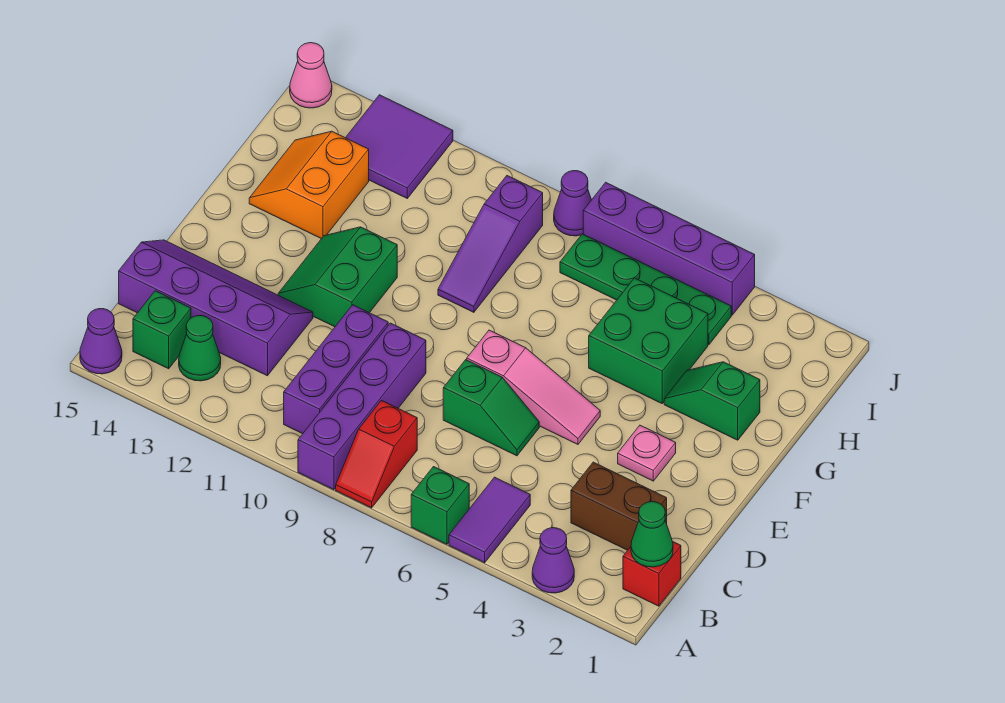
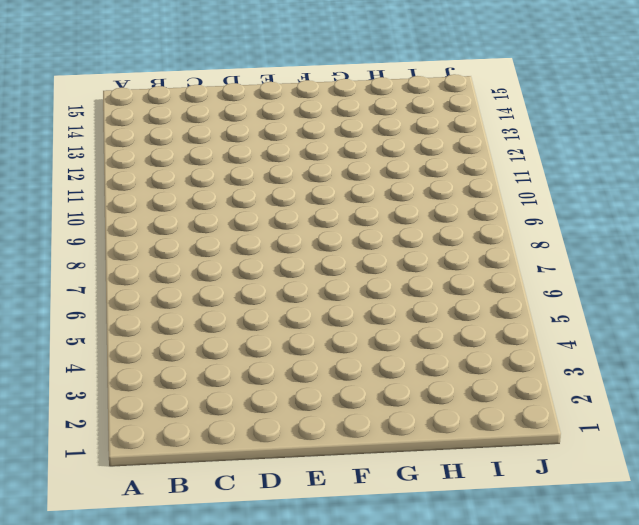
none -> purple cone A3 level 1
none -> purple tile A5:B5 level 1
none -> green brick A6 level 1

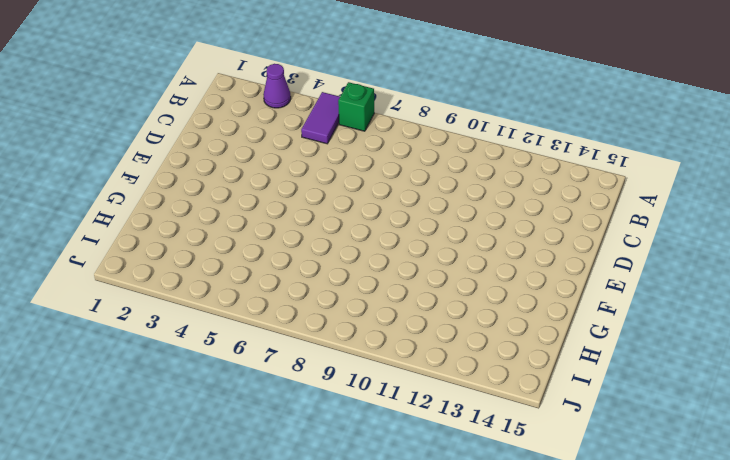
none -> red slope A8:B8 level 1 top B
none -> purple brick A9:D9 level 1
none -> purple cone A15 level 1

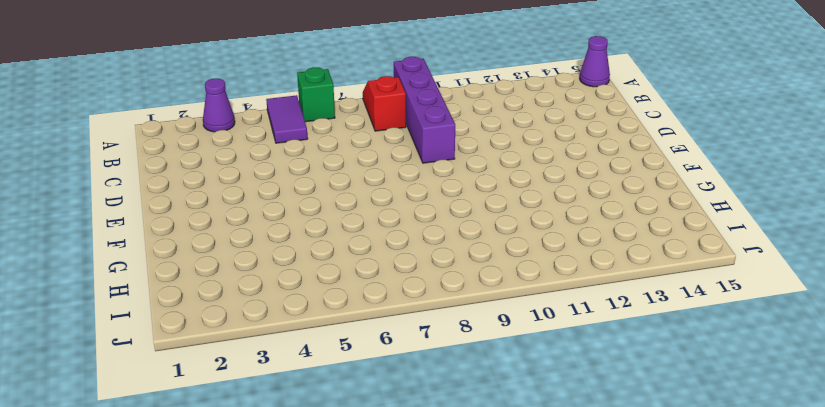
none -> red brick B1 level 1
none -> purple brick B10:D10 level 1
none -> green cone B13 level 1

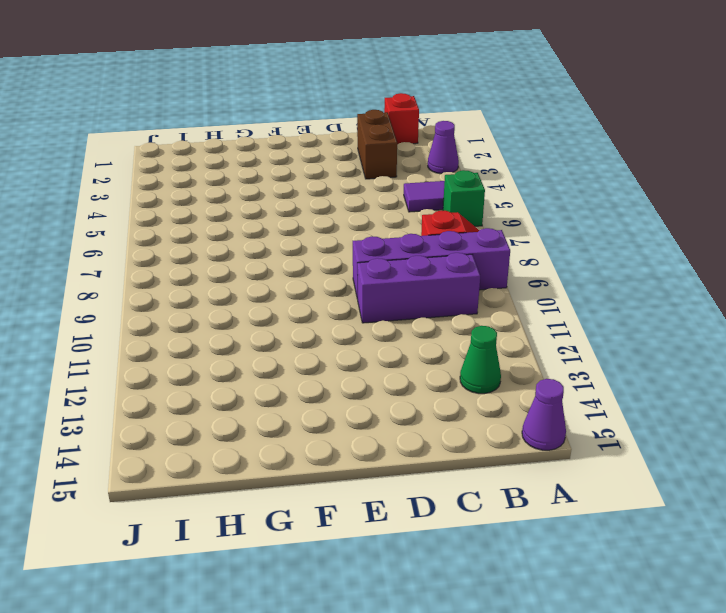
none -> green brick B14 level 1
none -> purple slope C12:D15 level 1 top C
none -> green slope D6:D7 level 1 top 7

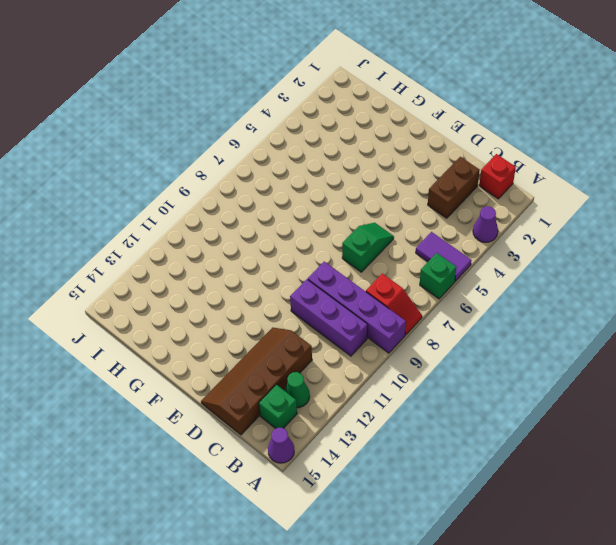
brown slope C12:D15 level 1 top C -> purple slope C12:D15 level 1 top C
none -> pink plate E3 level 1
none -> pink slope E5:E7 level 1 top 7
none -> green slope E11:F12 level 1 top 11

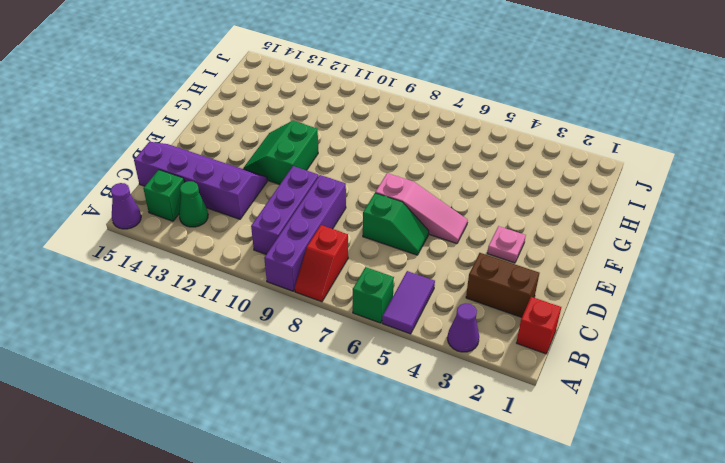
none -> green slope G2:G3 level 1 top 2
none -> green brick G4:H5 level 1
none -> purple slope G9:I9 level 1 top I

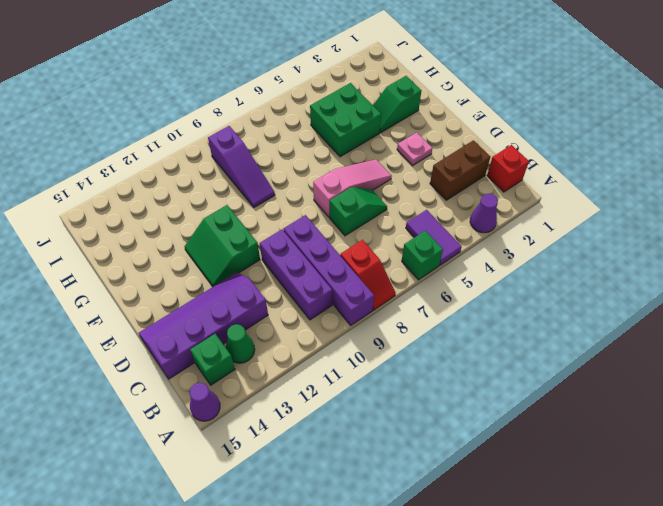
none -> orange slope G13:H14 level 1 top 13
none -> green plate I4:I7 level 1
none -> purple tile I12:J13 level 1

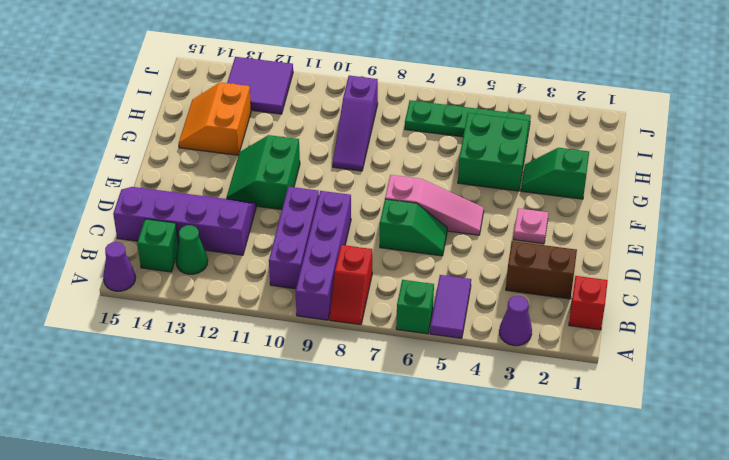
none -> purple brick J4:J7 level 1
none -> purple cone J8 level 1
none -> pink cone J15 level 1

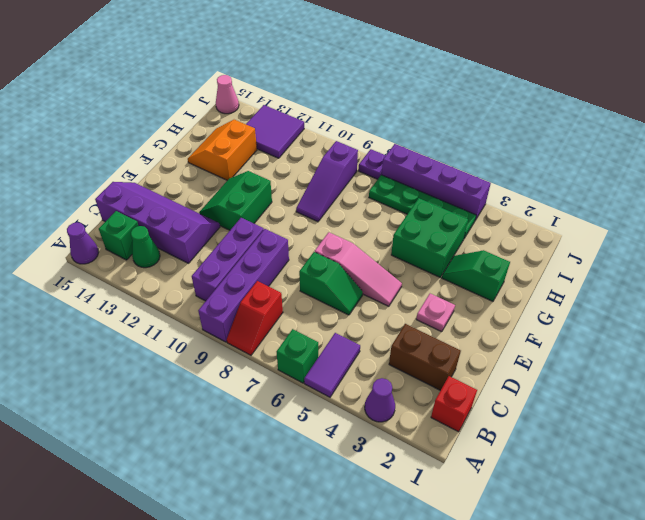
purple plate J8 level 1 -> purple cone J8 level 1
none -> green cone B1 level 2

